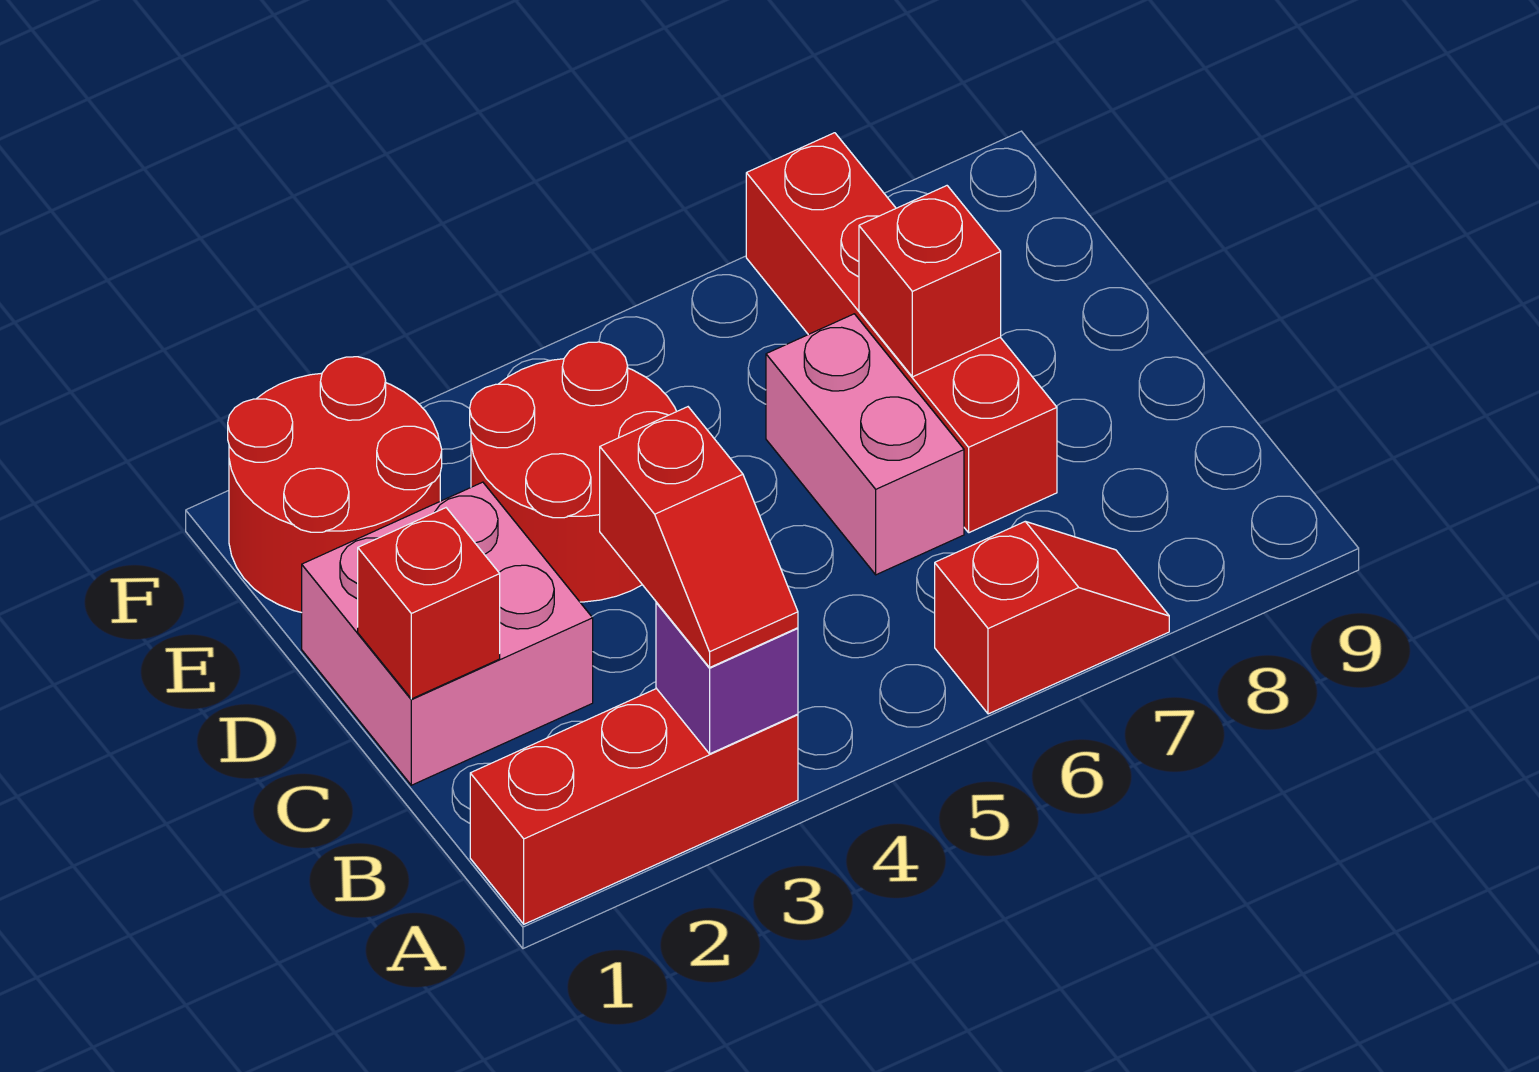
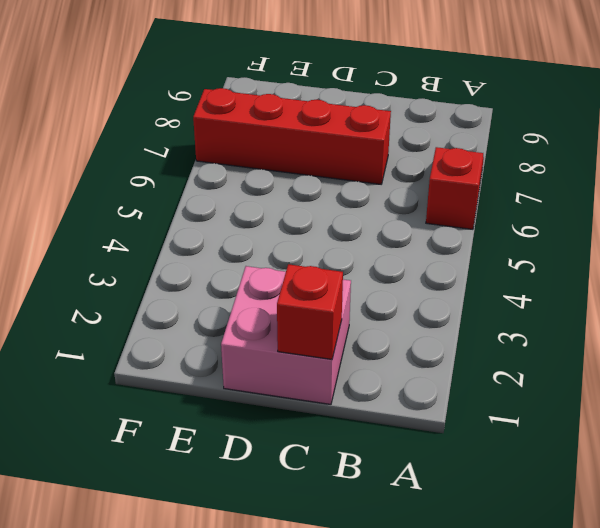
none -> red brick A1:A3 level 1
none -> pink brick C6:D6 level 1

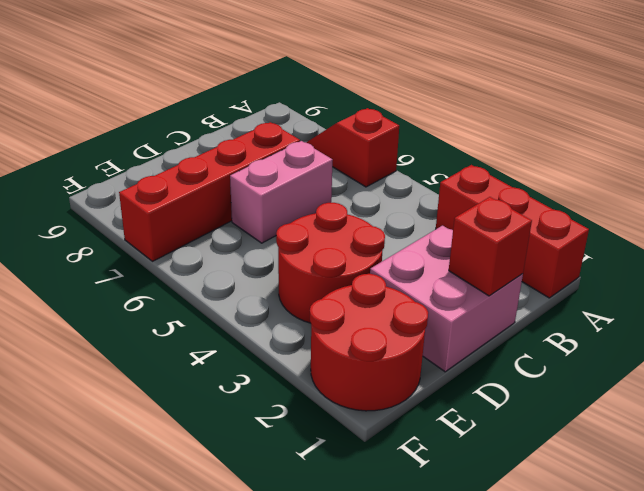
none -> purple brick A3 level 2
none -> red brick D7 level 2

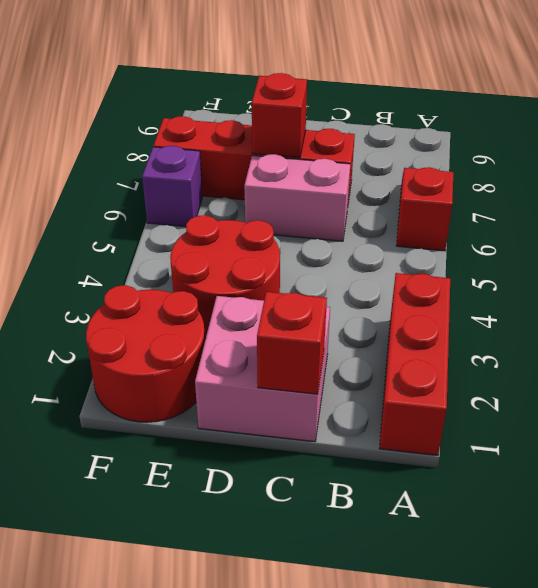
purple brick F6 level 1 -> purple brick A3 level 2
none -> red slope A3:B3 level 3 top B

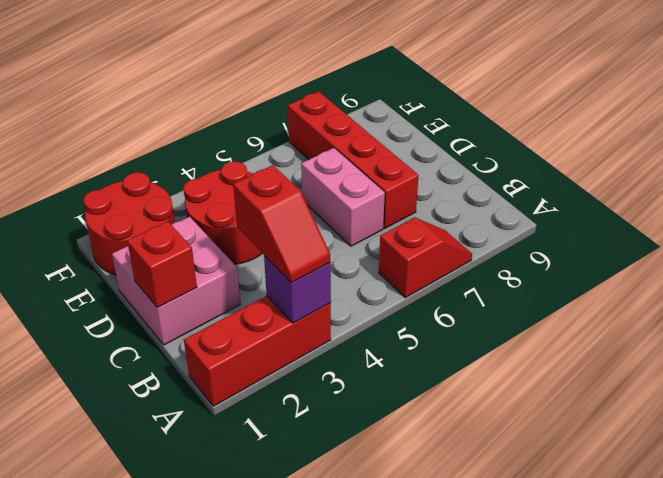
none -> red brick D7 level 2

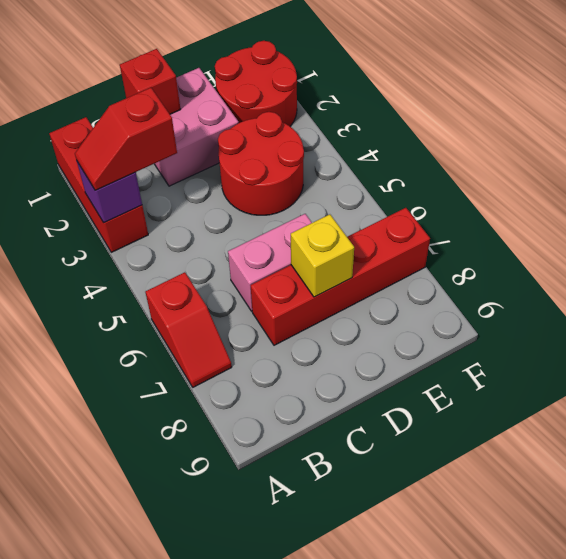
yellow brick D7 level 2 -> red brick D7 level 2

